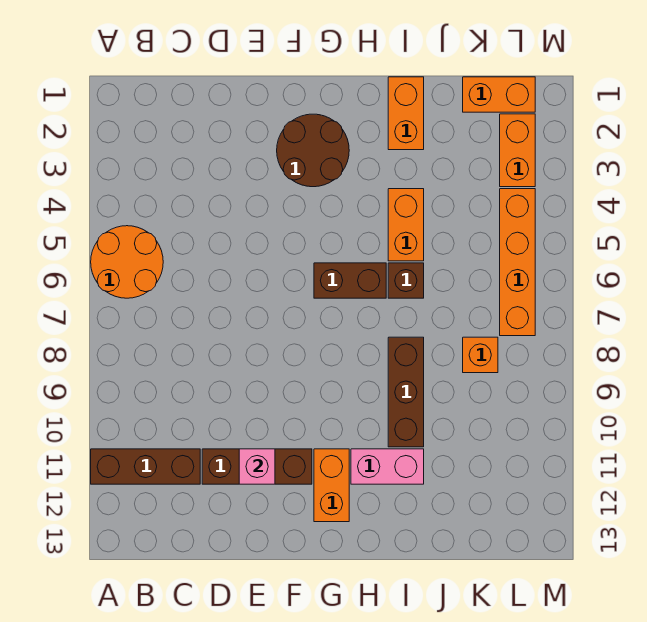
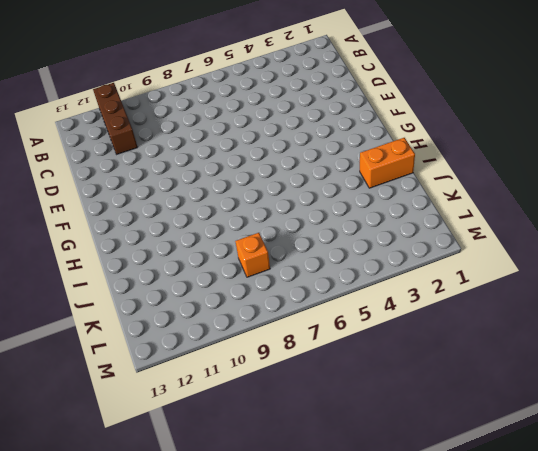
none -> orange round brick A5:B6 level 1
none -> brown brick D11:F11 level 1
none -> brown round brick F2:G3 level 1

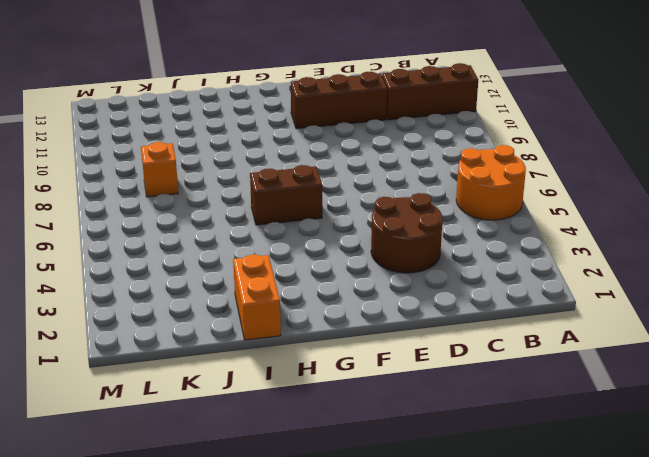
brown round brick D3:E4 level 1 -> brown round brick F2:G3 level 1
none -> orange brick G11:G12 level 1
none -> pink brick H11:I11 level 1
none -> orange brick I4:I5 level 1

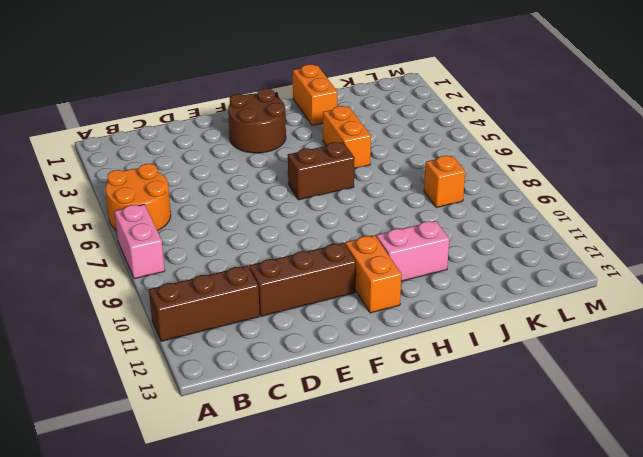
pink brick A7:A8 level 1 -> none
none -> brown brick I6 level 1
none -> brown brick I8:I10 level 1
none -> orange brick K1:L1 level 1

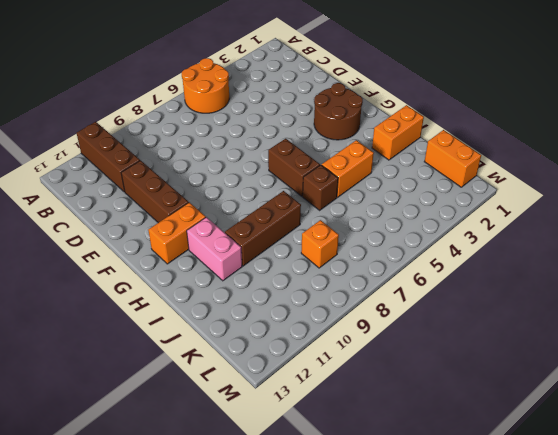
none -> orange brick L2:L3 level 1
none -> orange brick L4:L7 level 1
none -> pink brick E11 level 2

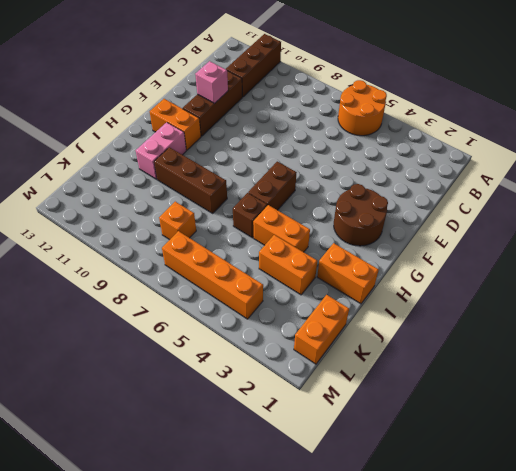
orange brick J3:J4 level 1 -> orange brick L2:L3 level 1

